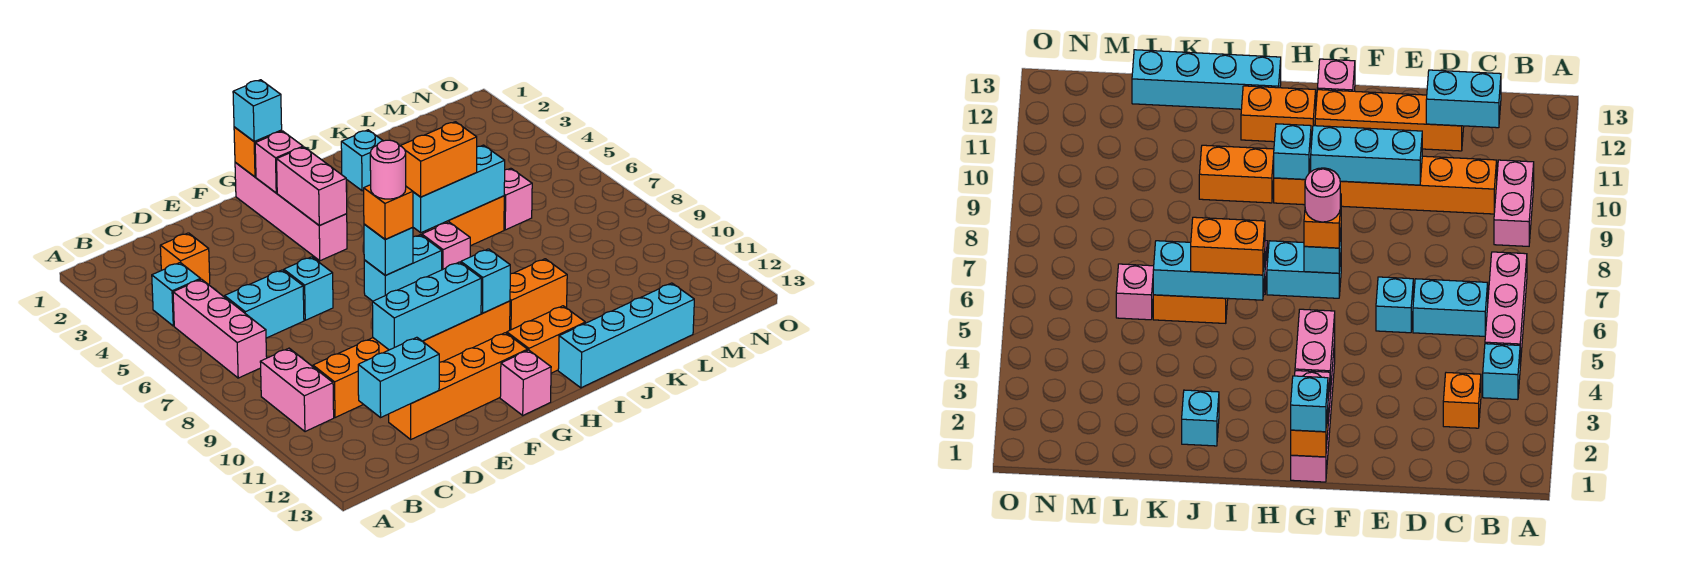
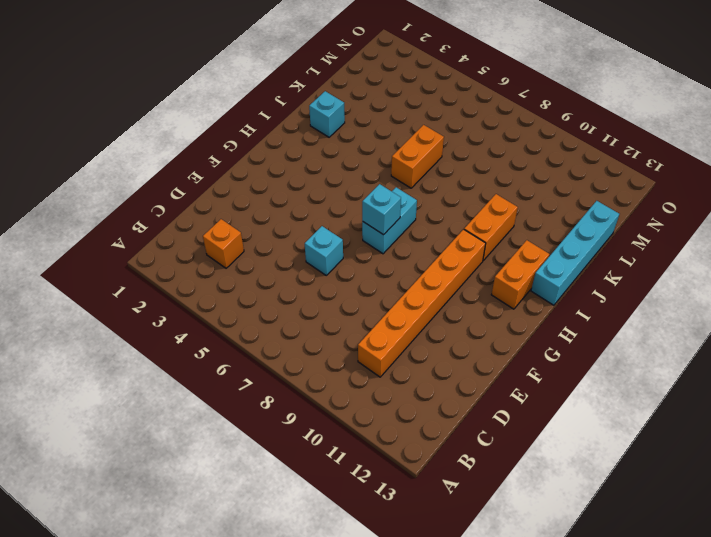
none -> cyan brick B4 level 1
none -> pink brick B5:B7 level 1
none -> pink brick B9:B10 level 1
none -> cyan brick C6:D6 level 1

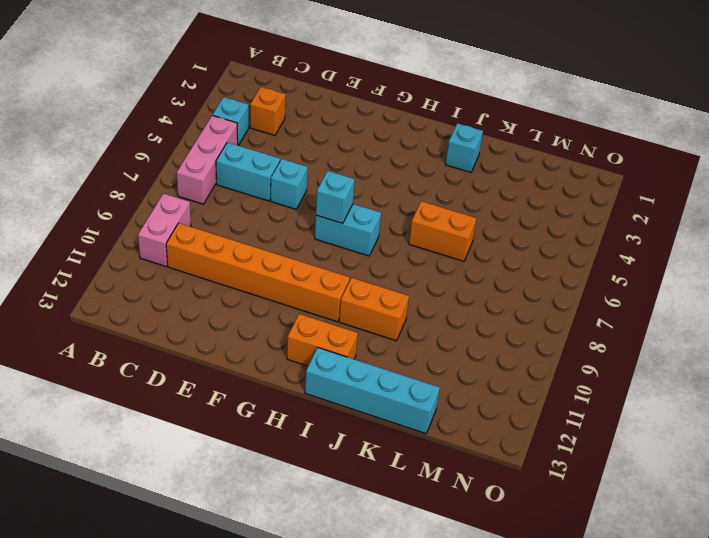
none -> orange brick D12:G12 level 1
none -> pink brick G1:G4 level 1
none -> pink brick G13 level 1
none -> pink brick I7 level 1

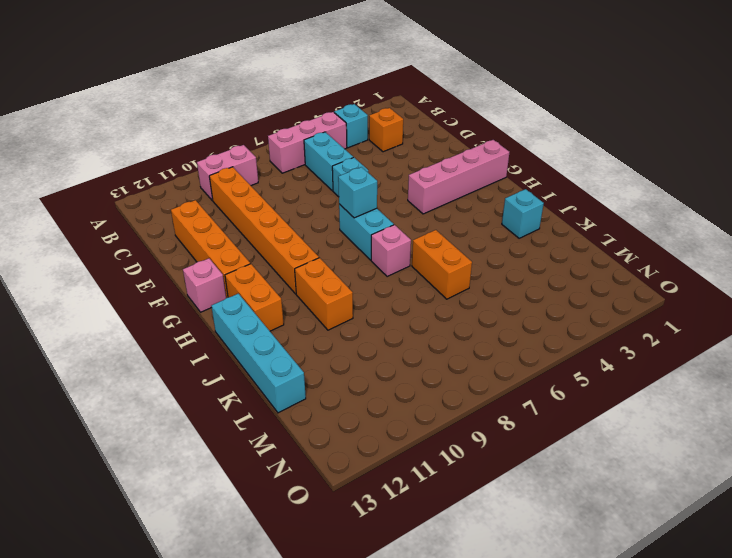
none -> pink brick L6 level 1
none -> cyan brick C12:D12 level 2
none -> cyan brick E10:G10 level 2
none -> orange brick G1 level 2

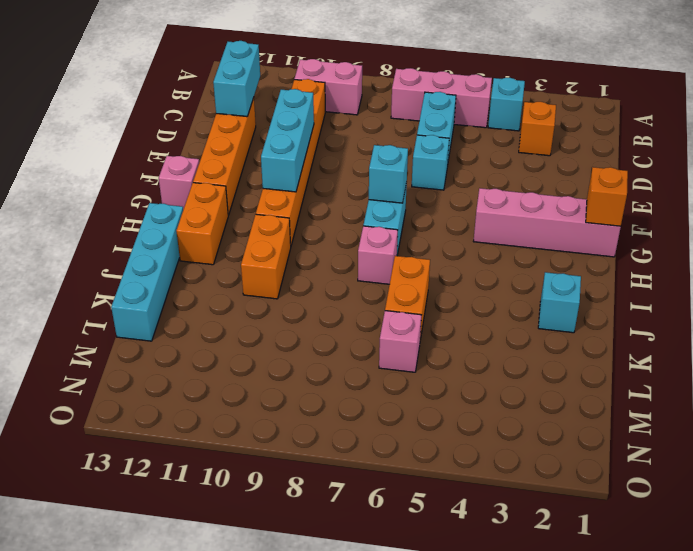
none -> pink brick G2 level 2
none -> pink brick G3:G4 level 2
none -> cyan brick H10 level 2
none -> cyan brick I6:K6 level 2

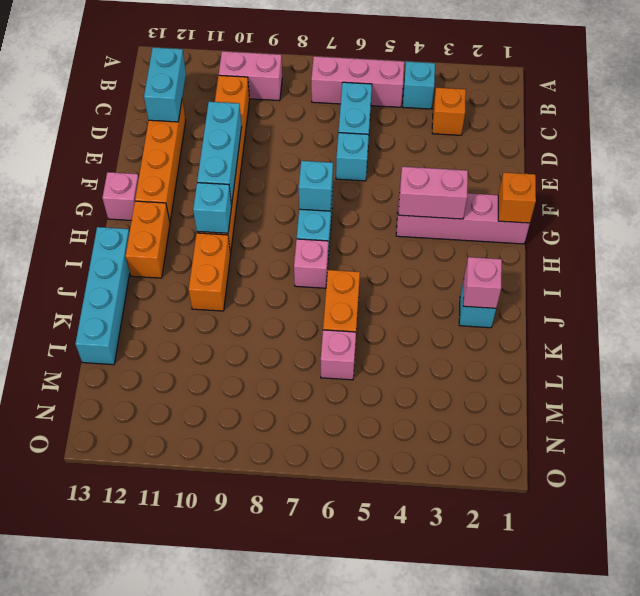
pink brick J2 level 2 -> pink brick G2 level 2
none -> cyan brick I6:K6 level 2
none -> cyan brick G1 level 3
none -> orange brick G7 level 3
none -> orange brick I6:J6 level 3

